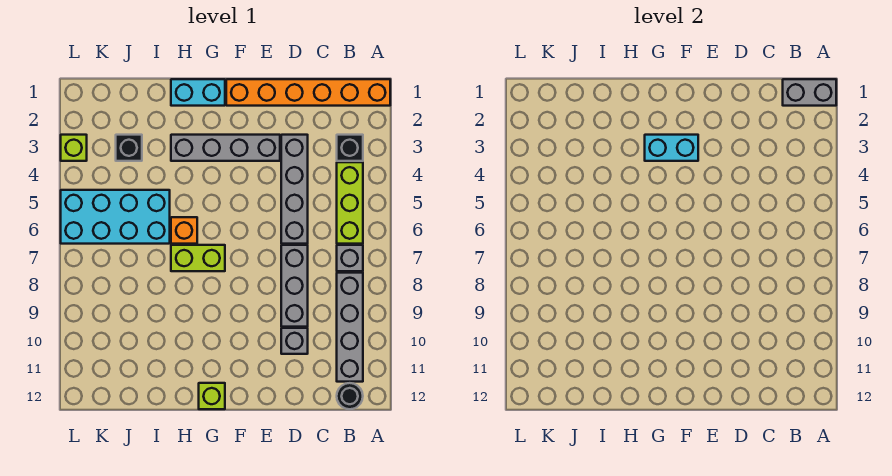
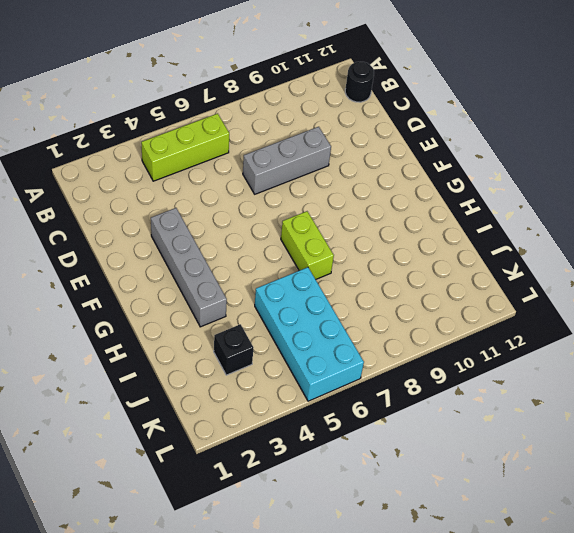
none -> orange brick A1:F1 level 1
none -> black brick B3 level 1
none -> grey brick B7 level 1

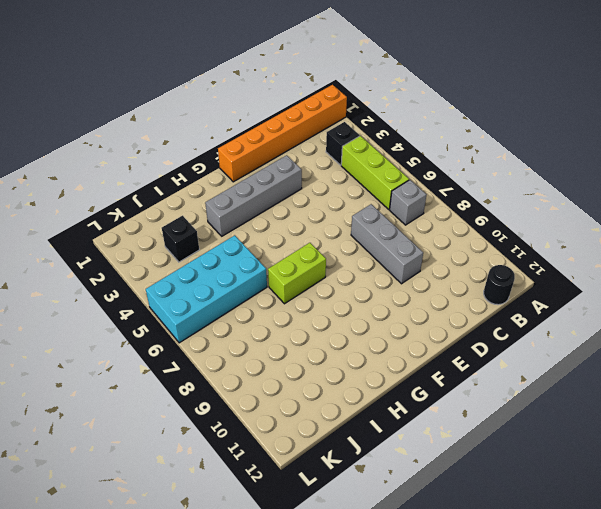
none -> grey brick B8:B11 level 1
none -> grey brick D3:D6 level 1
none -> grey brick D10 level 1

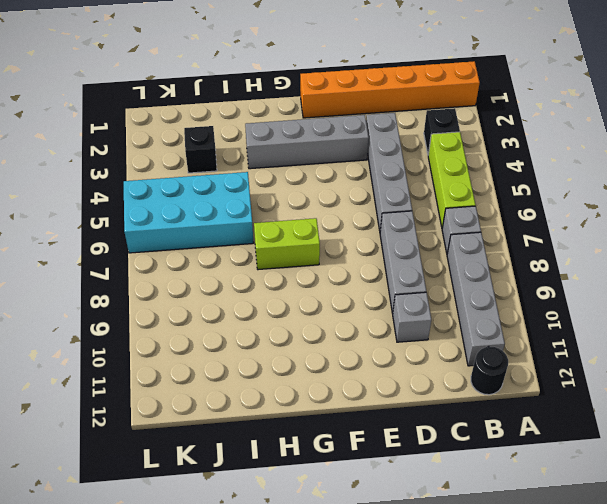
none -> cyan brick G1:H1 level 1
none -> lime brick G12 level 1
none -> orange brick H6 level 1

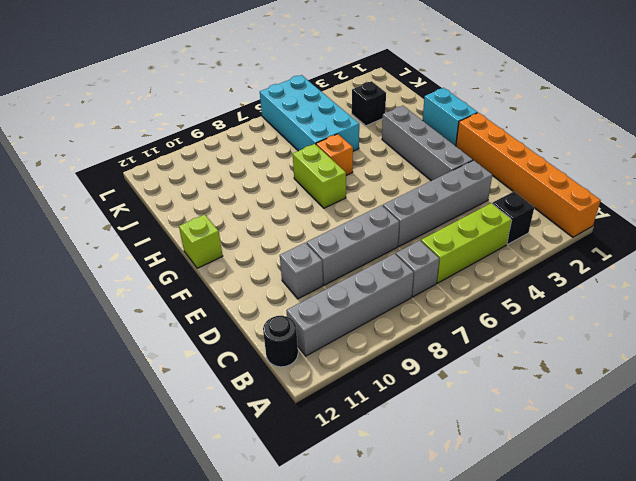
none -> lime brick L3 level 1
none -> grey brick A1:B1 level 2
none -> cyan brick F3:G3 level 2

